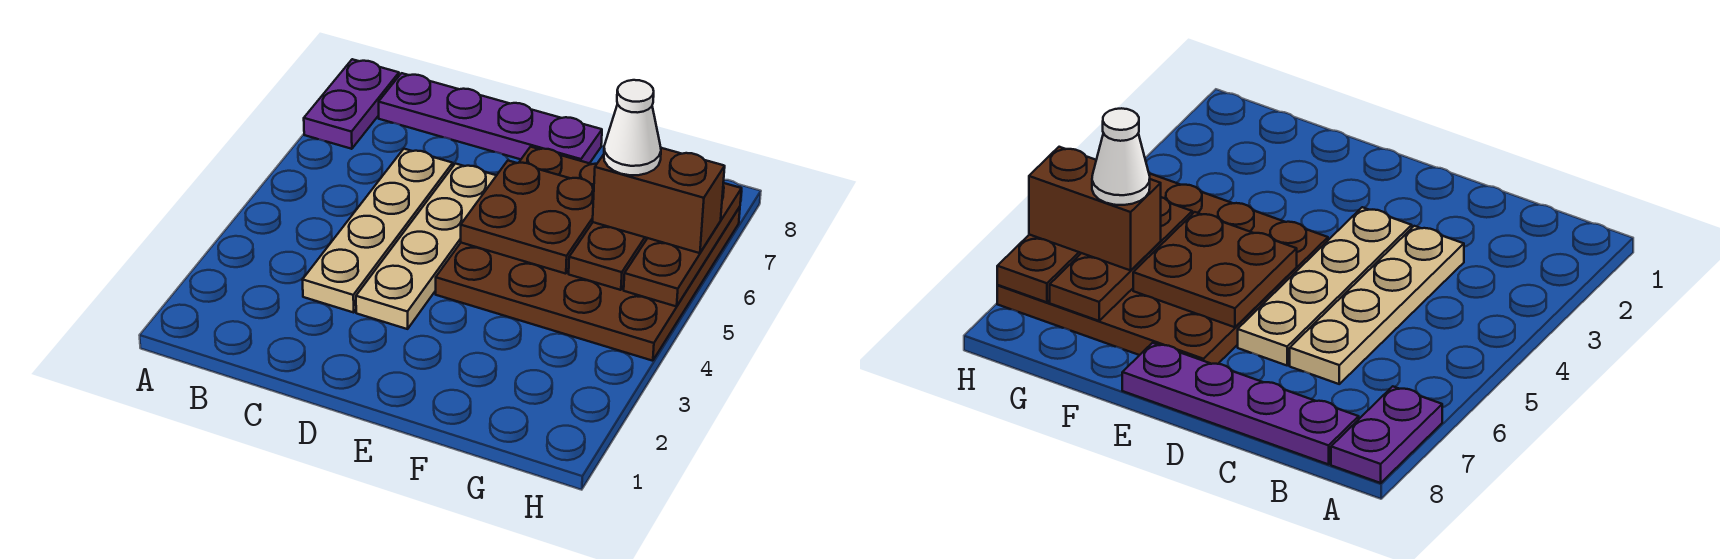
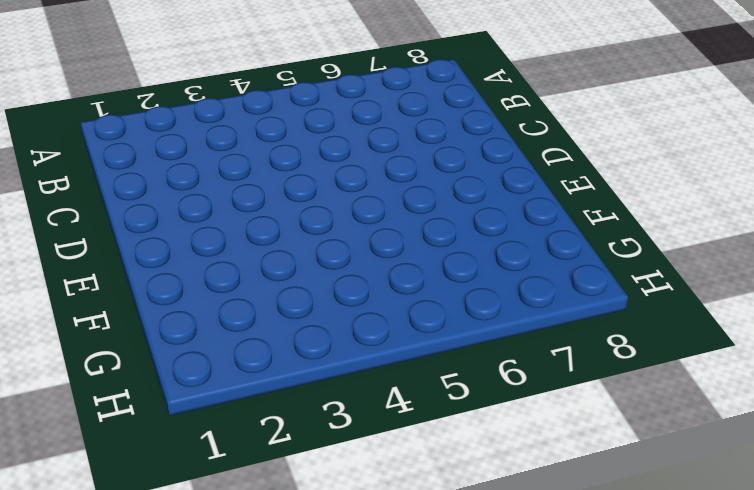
none -> purple plate A7:A8 level 1
none -> purple plate B8:E8 level 1

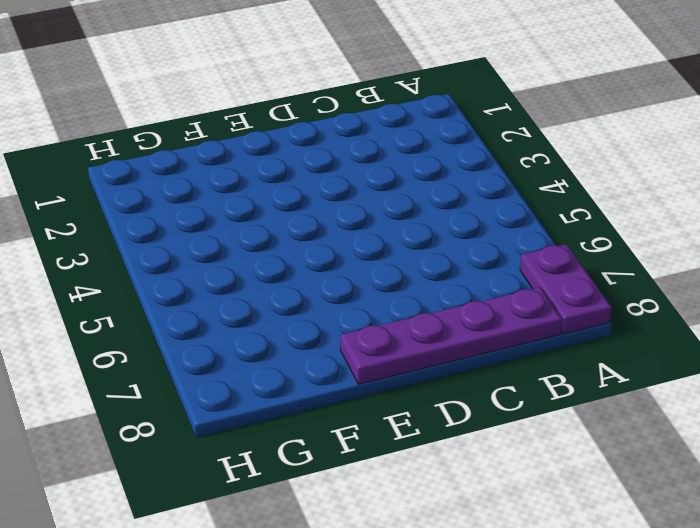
none -> tan plate C3:C6 level 1
none -> tan plate D3:D6 level 1

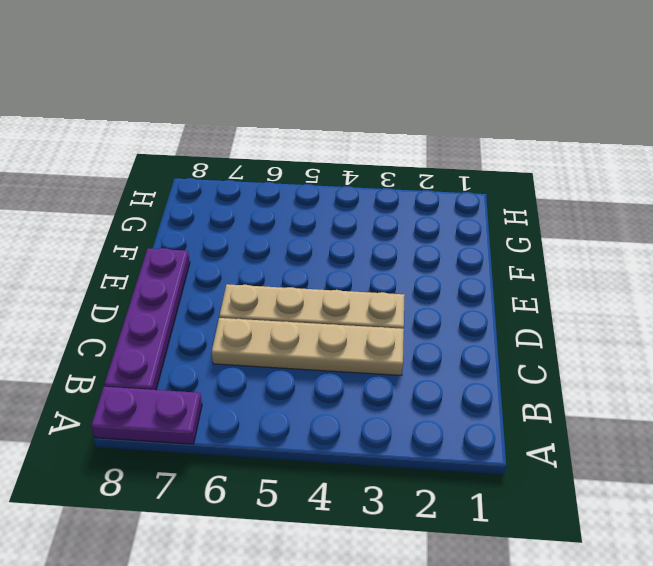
none -> brown plate E4:H7 level 1
none -> brown plate E5:F6 level 2

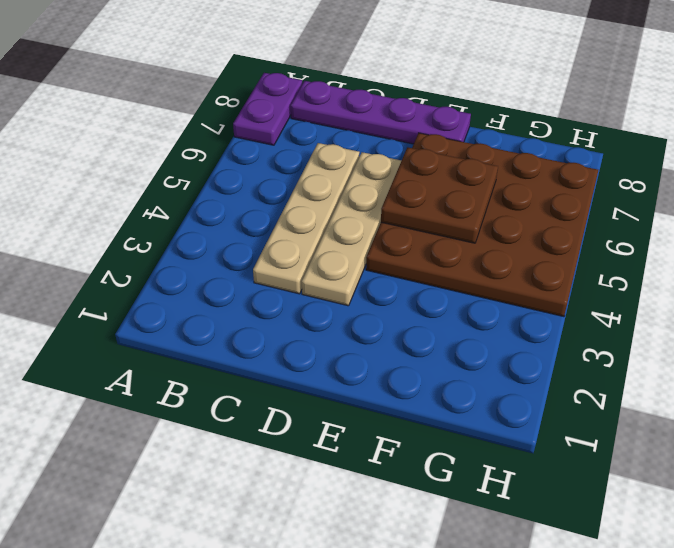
none -> brown plate G5:G7 level 2
none -> brown plate H5:H7 level 2

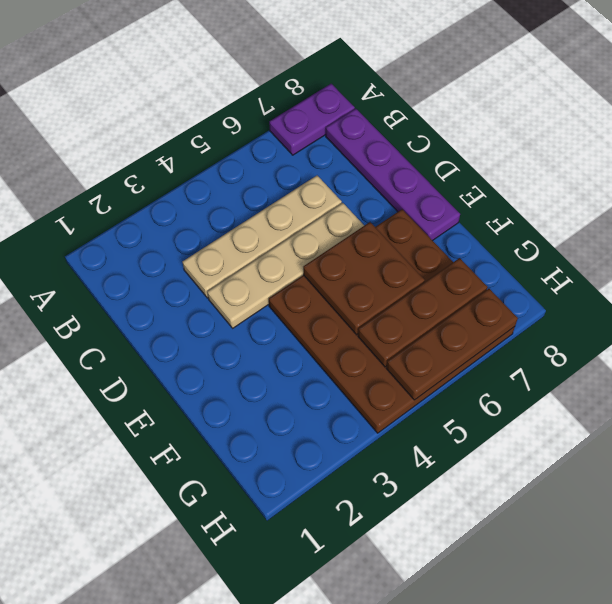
none -> brown brick G6:H6 level 3
none -> white cone G6 level 4

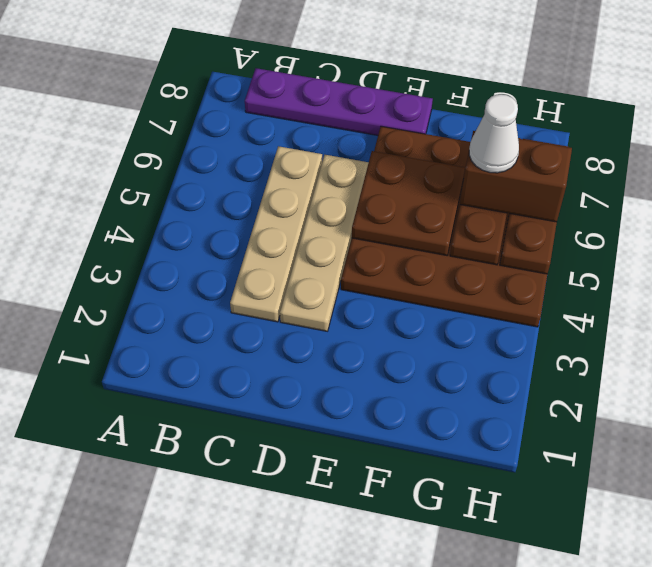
none -> purple plate A7:A8 level 1

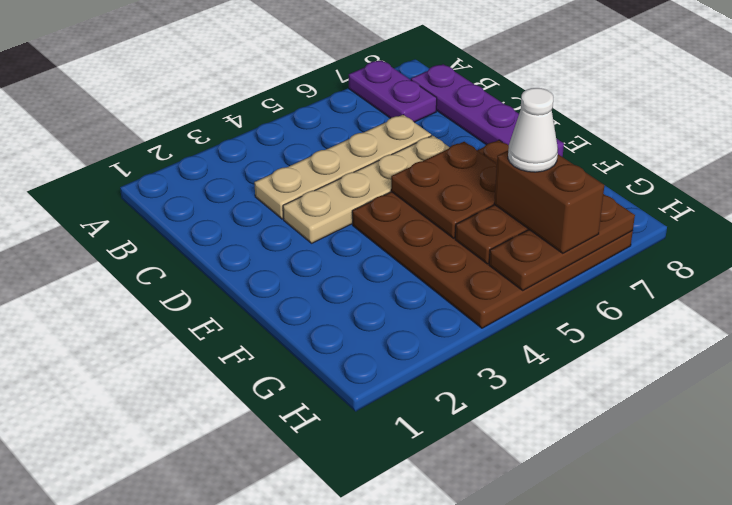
purple plate A7:B7 level 1 -> purple plate A7:A8 level 1

